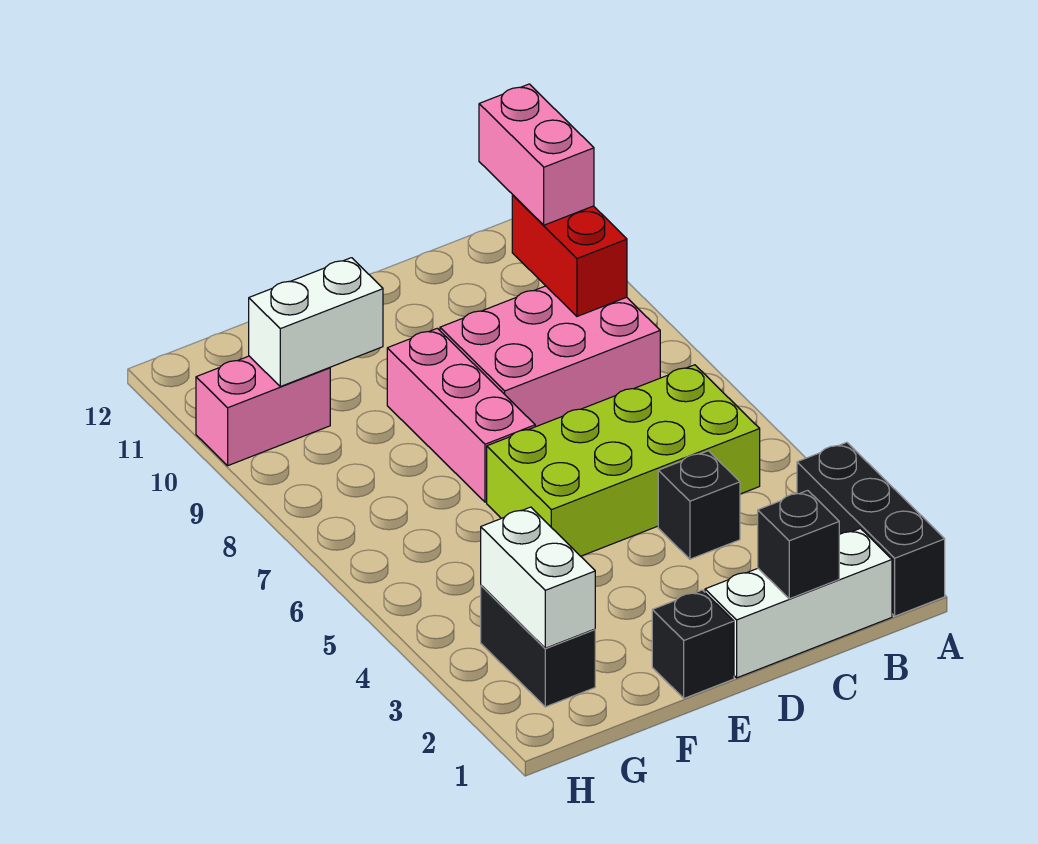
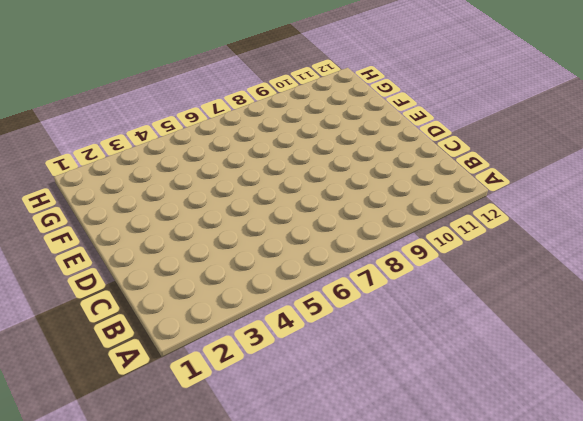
none -> black brick A1:A3 level 1
none -> white brick B1:D1 level 1
none -> lime brick B5:E6 level 1

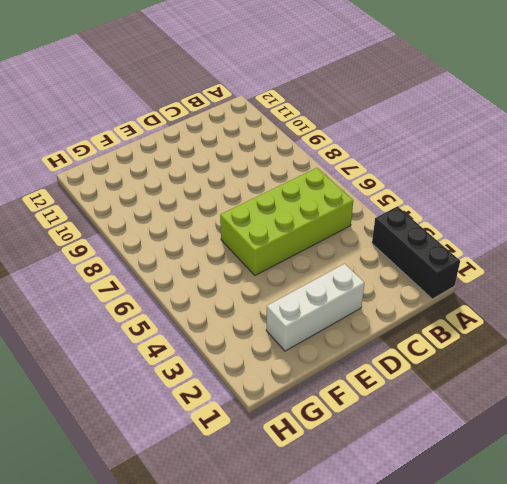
white brick D2:F2 level 1 -> white brick B1:D1 level 1
none -> pink brick B8:D9 level 1
none -> black brick C4 level 1
none -> black brick E1 level 1

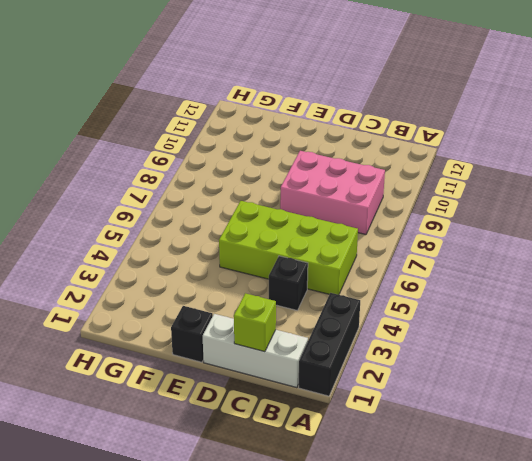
lime brick C1 level 2 -> black brick C1 level 2
none -> pink brick E7:E9 level 1
none -> black brick G2:G3 level 1
none -> pink brick G10:H10 level 1

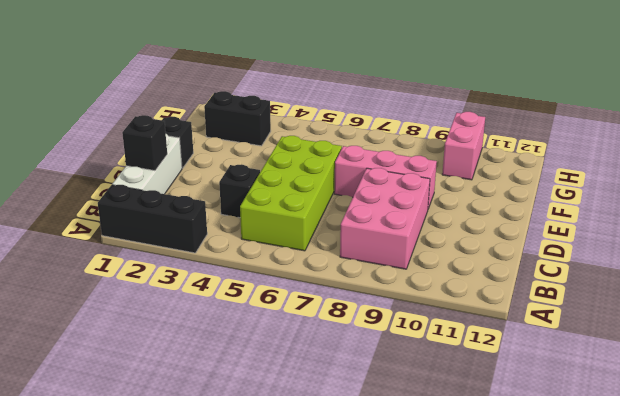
none -> red brick B9:B10 level 2
none -> white brick F10:G10 level 2
none -> white brick G2:G3 level 2

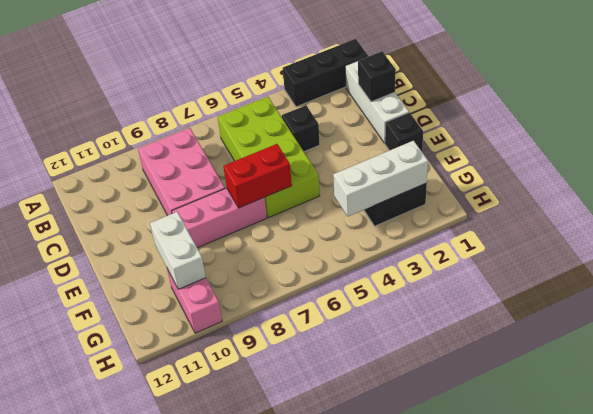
red brick E6:E7 level 2 -> red brick B9:B10 level 2
white brick G2:G4 level 2 -> white brick G2:G3 level 2
none -> pink brick B10:B11 level 3

